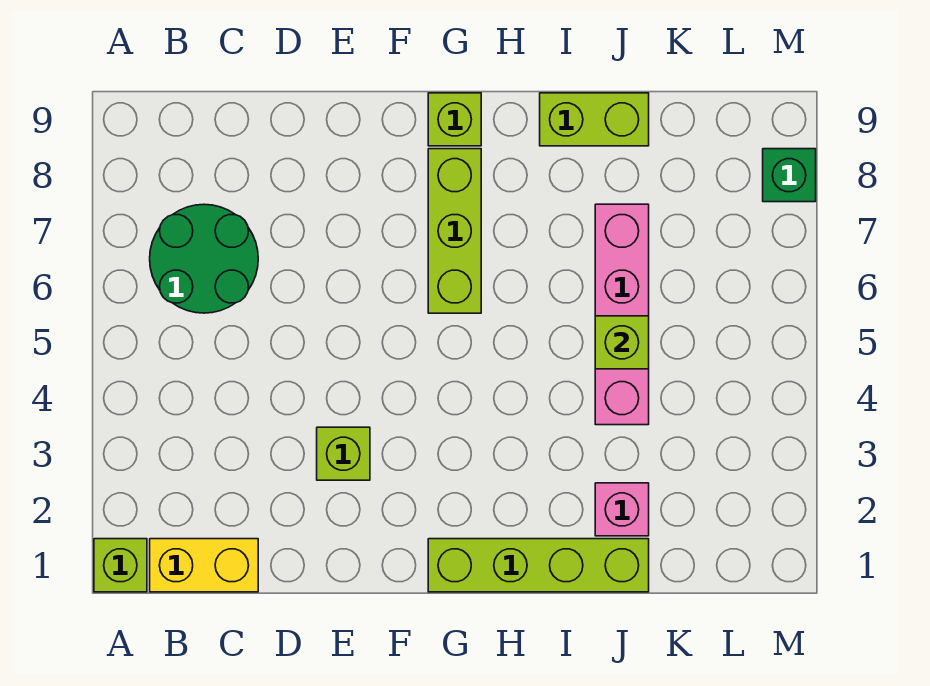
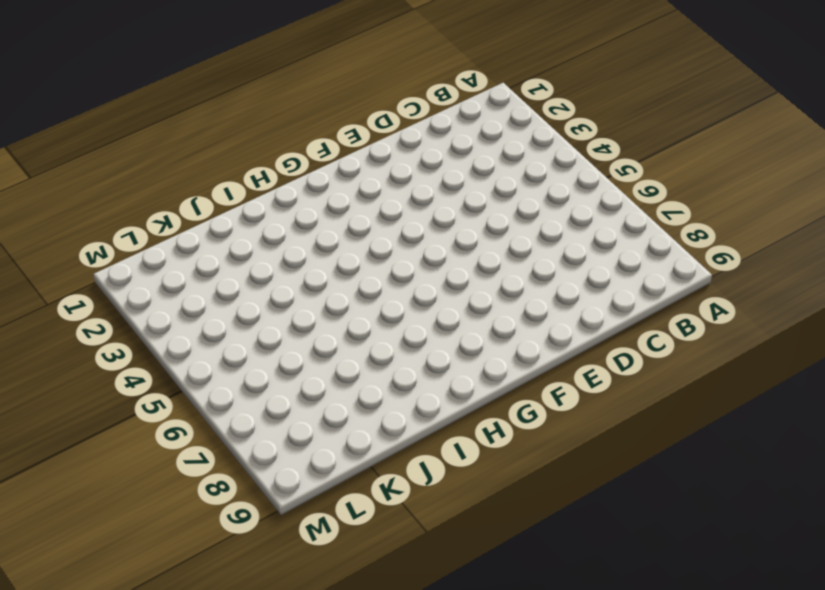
none -> lime brick A1 level 1
none -> yellow brick B1:C1 level 1
none -> green round brick B6:C7 level 1

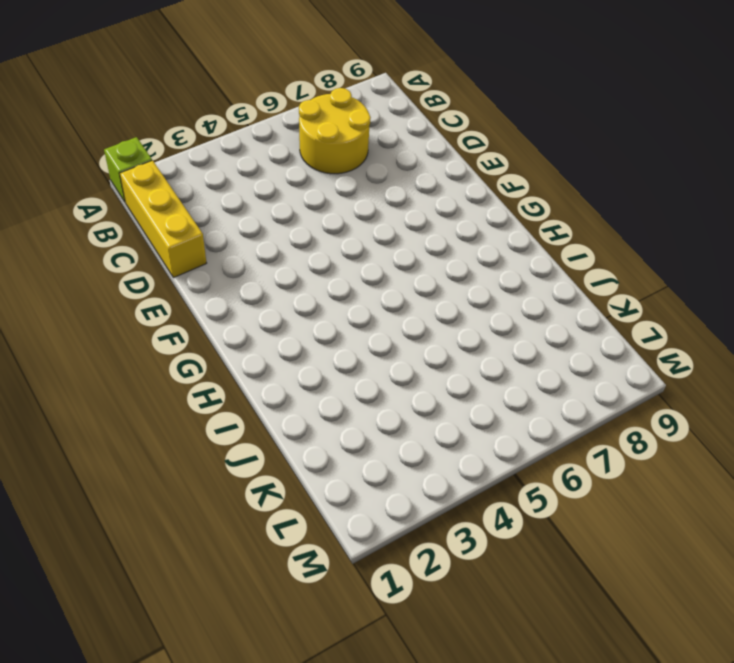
yellow brick B1:D1 level 1 -> yellow brick B1:C1 level 1
yellow round brick B6:C7 level 1 -> green round brick B6:C7 level 1
none -> lime brick E3 level 1
none -> lime brick G1:J1 level 1
none -> lime brick G6:G8 level 1

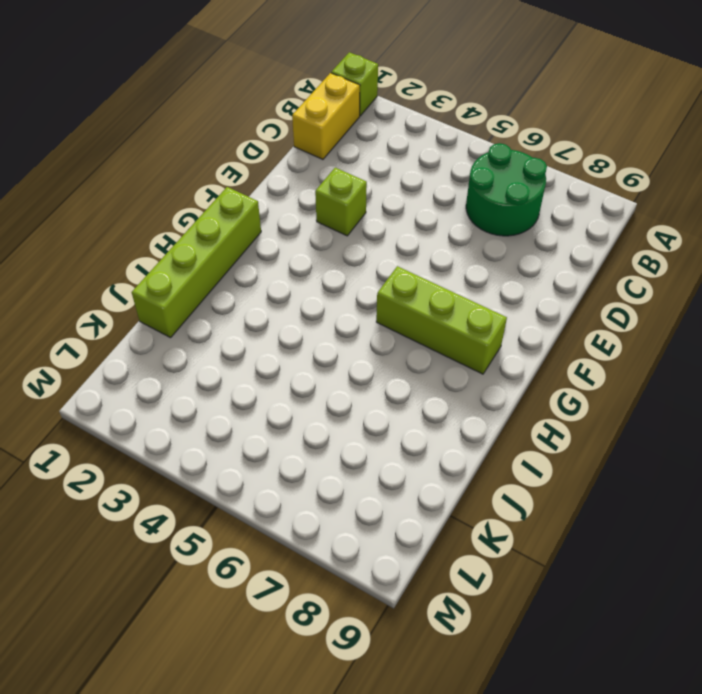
none -> lime brick G9 level 1
none -> lime brick I9:J9 level 1
none -> pink brick J2 level 1

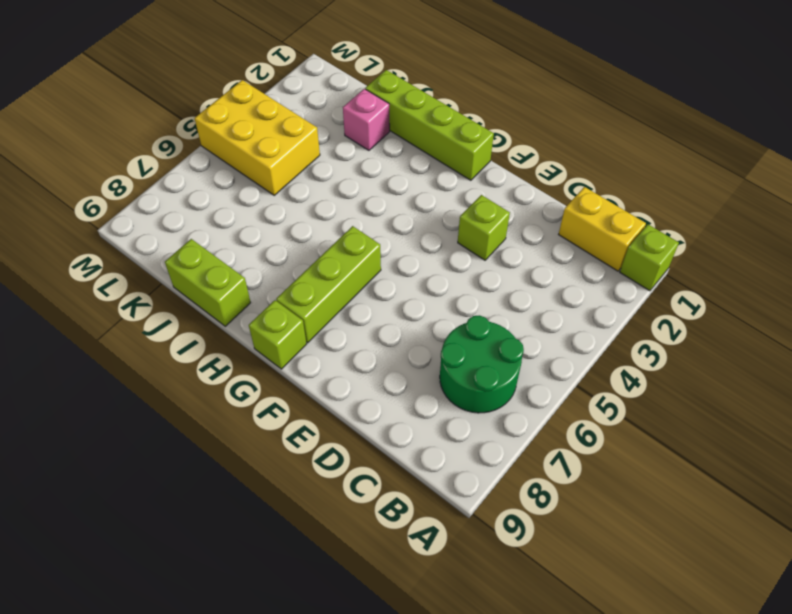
yellow brick K4:M5 level 1 -> none
none -> pink brick J4:J7 level 1
none -> green brick M8 level 1
none -> lime brick J5 level 2

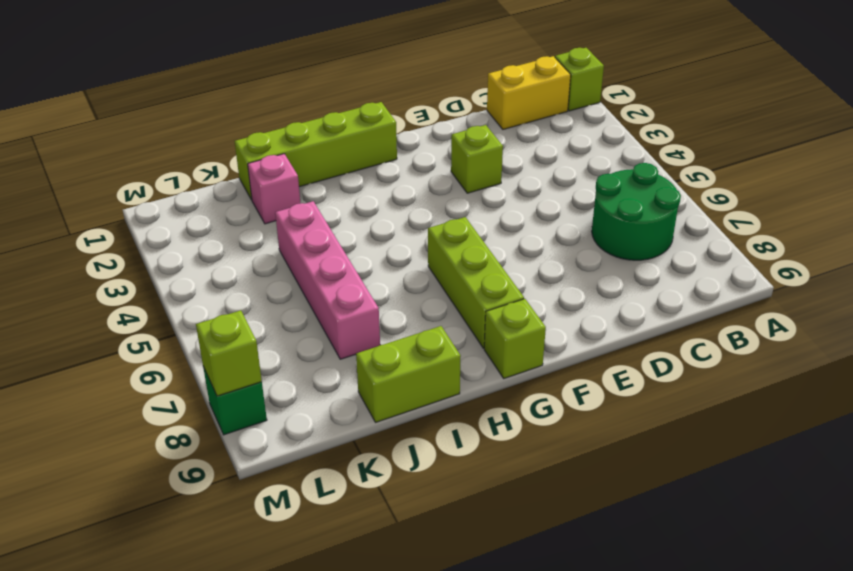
lime brick M8 level 2 -> lime brick J5 level 2

